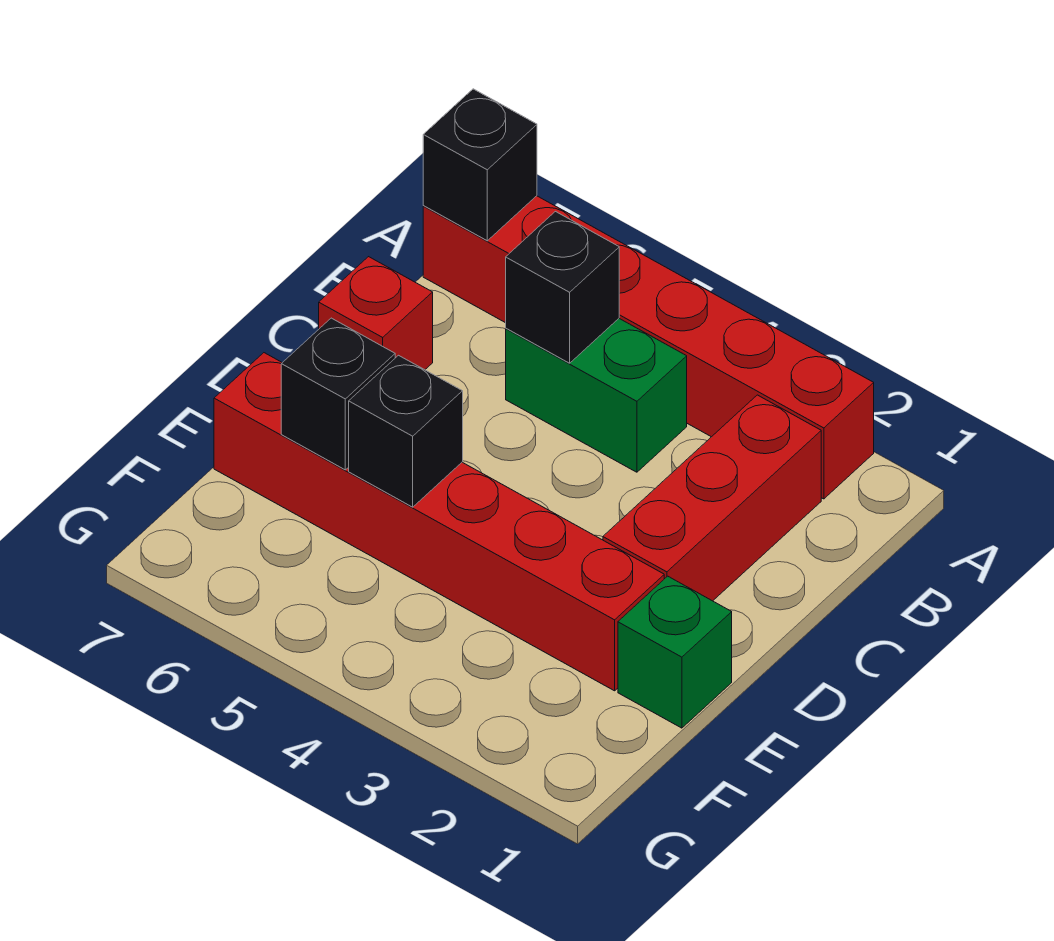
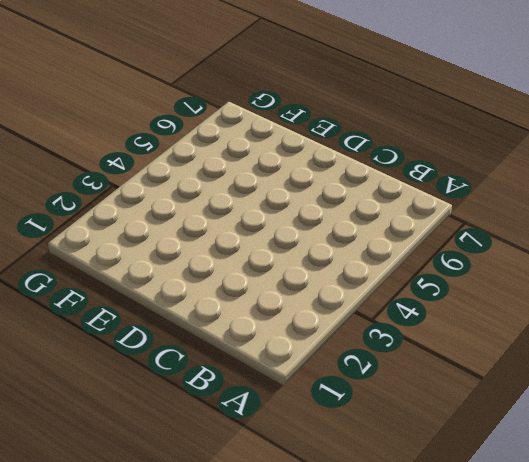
none -> red brick A2:A7 level 1
none -> red brick B2:D2 level 1

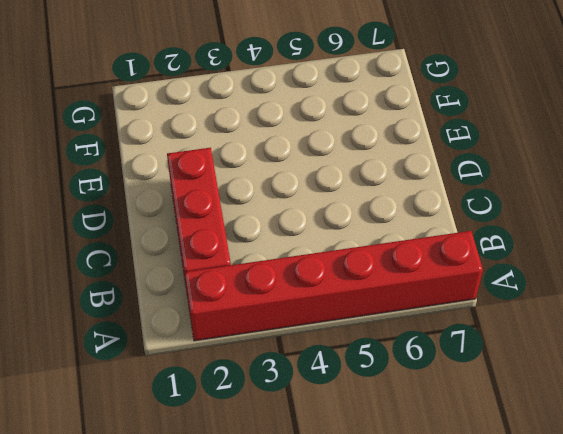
none -> green brick B4:B5 level 1
none -> red brick C7 level 1

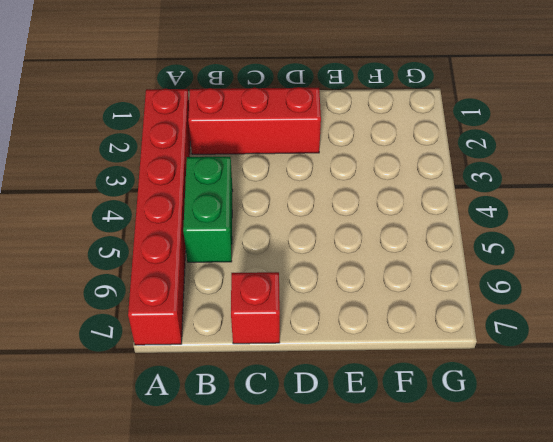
none -> green brick E1 level 1
none -> red brick E2:E7 level 1

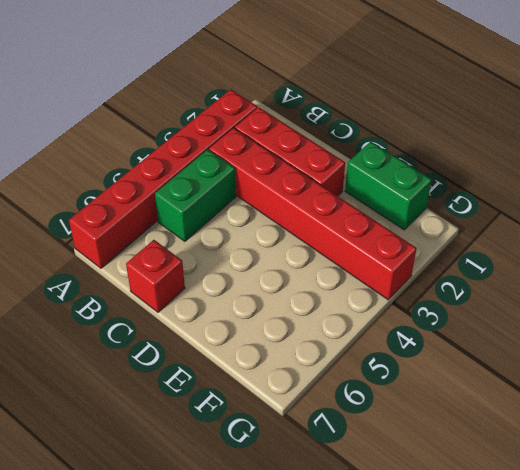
red brick B3:G3 level 1 -> red brick E2:E7 level 1
green brick E1:F1 level 1 -> green brick E1 level 1
none -> black brick A7 level 2
none -> black brick B5 level 2

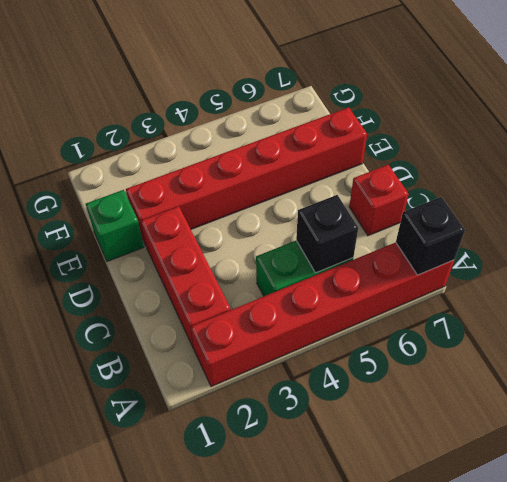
none -> black brick E5 level 2
none -> black brick E6 level 2

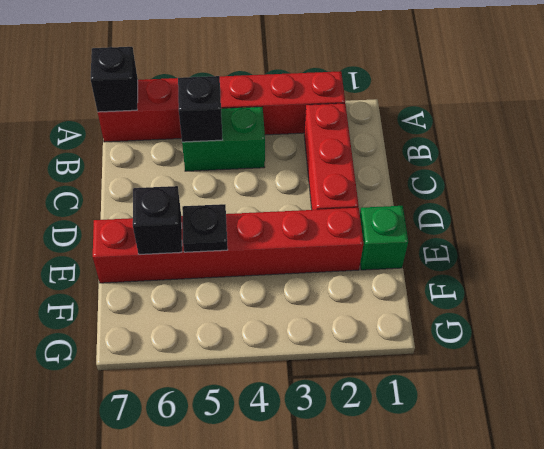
black plate E5 level 2 -> black brick E5 level 2
none -> red brick C7 level 1

